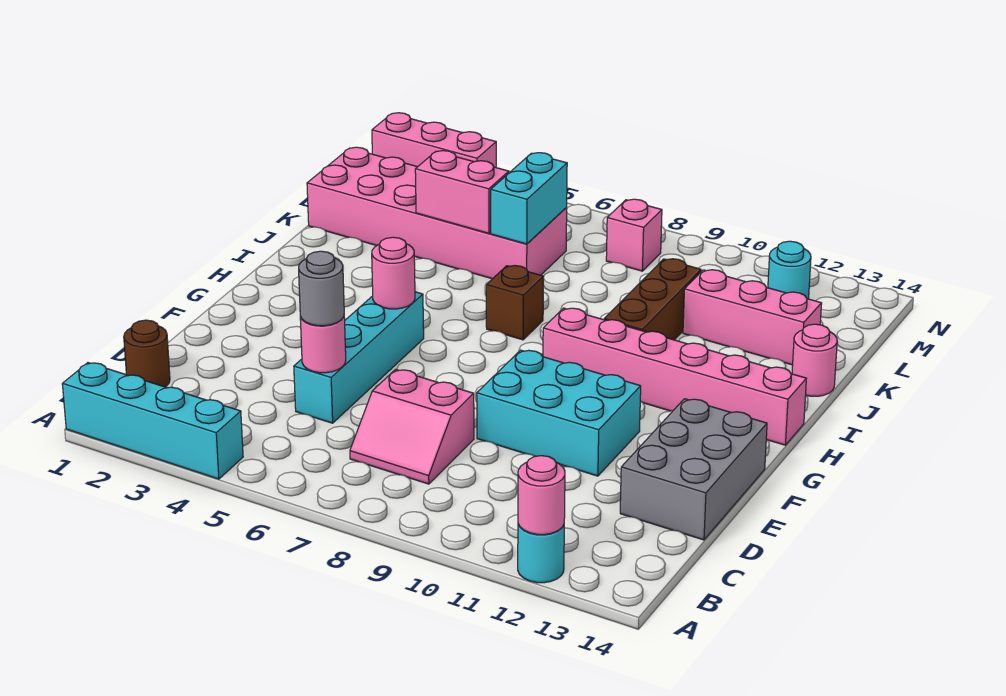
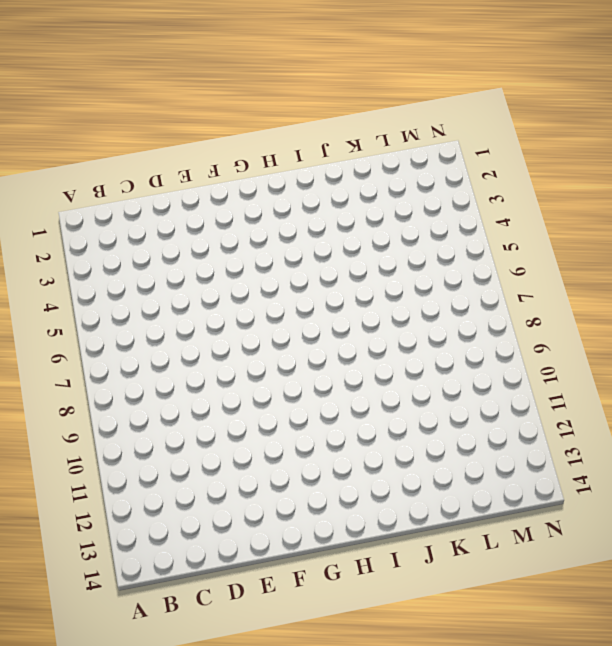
none -> cyan brick A1:A4 level 1
none -> cyan round brick A12 level 1
none -> brown round brick C1 level 1

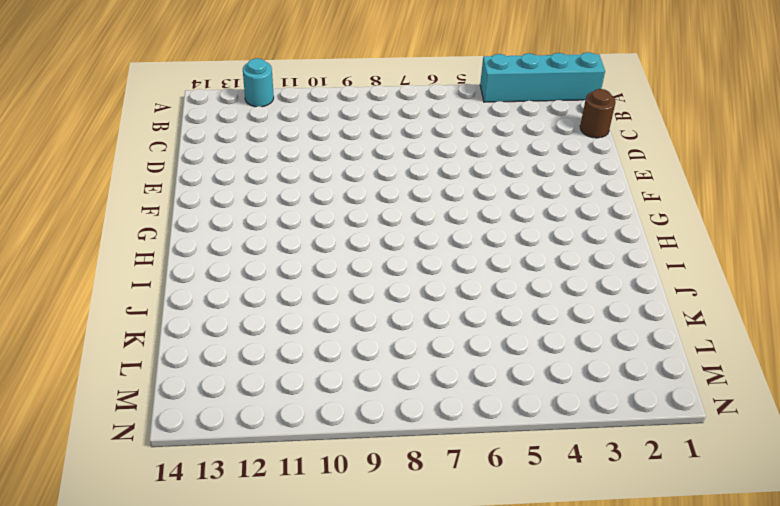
none -> pink slope C7:D8 level 1 top D
none -> cyan brick D5:G5 level 1
none -> grey brick D13:F14 level 1

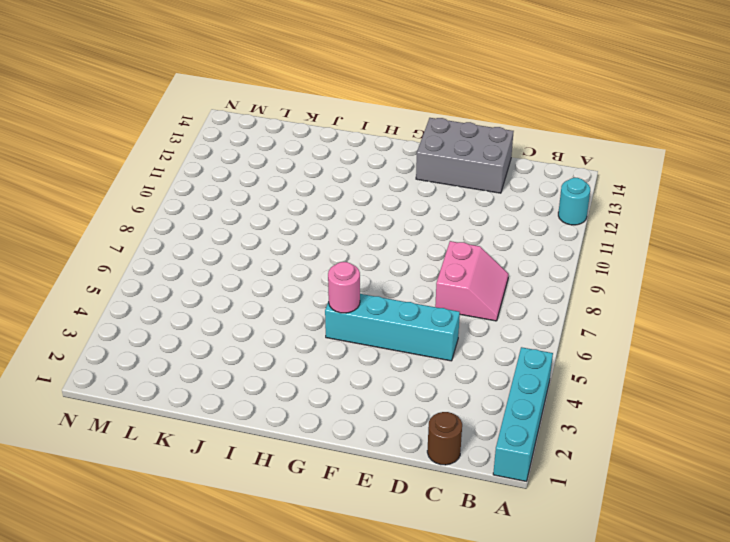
none -> cyan brick E9:F11 level 1
none -> pink brick H9:H14 level 1
none -> brown brick I7 level 1

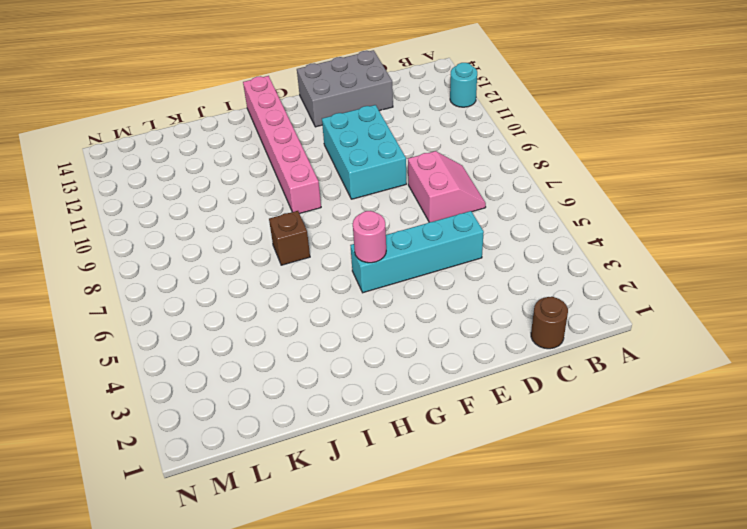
none -> cyan brick A1:A4 level 1
none -> brown brick I10:K10 level 1
none -> pink round brick J14 level 1

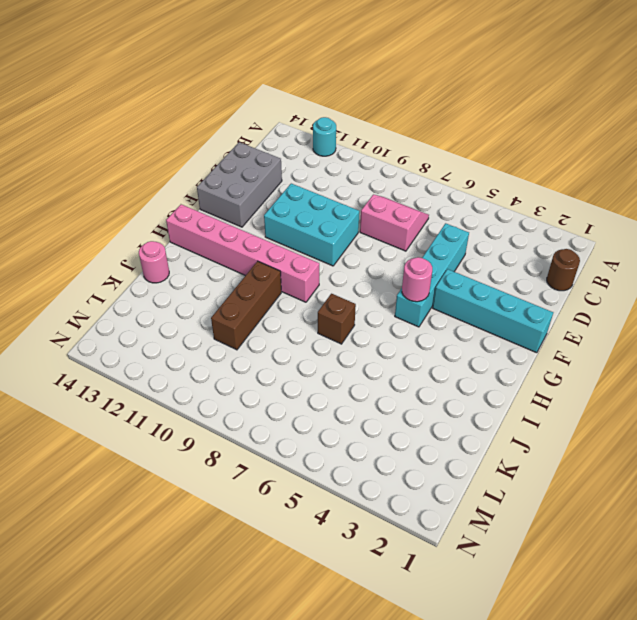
cyan brick F1:F4 level 1 -> cyan brick A1:A4 level 1
none -> pink brick K1:L6 level 1
none -> pink brick K11:K13 level 1
none -> pink brick M8 level 1

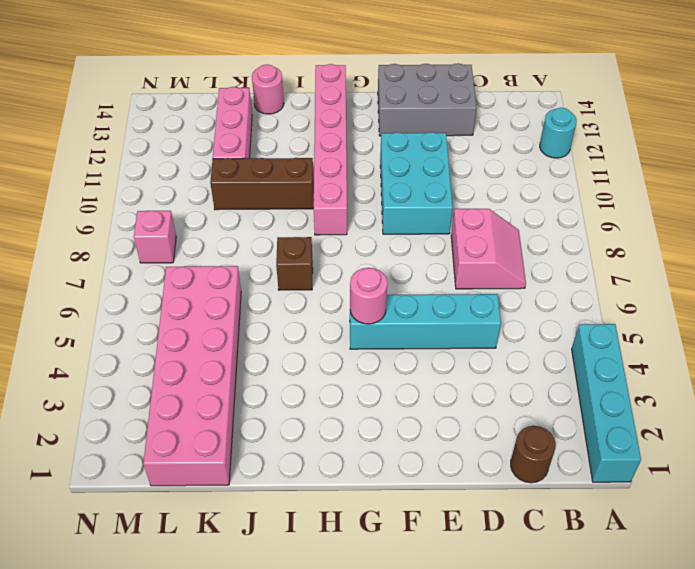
none -> cyan round brick M12 level 1
none -> pink brick N1:N3 level 1
none -> pink round brick A12 level 2

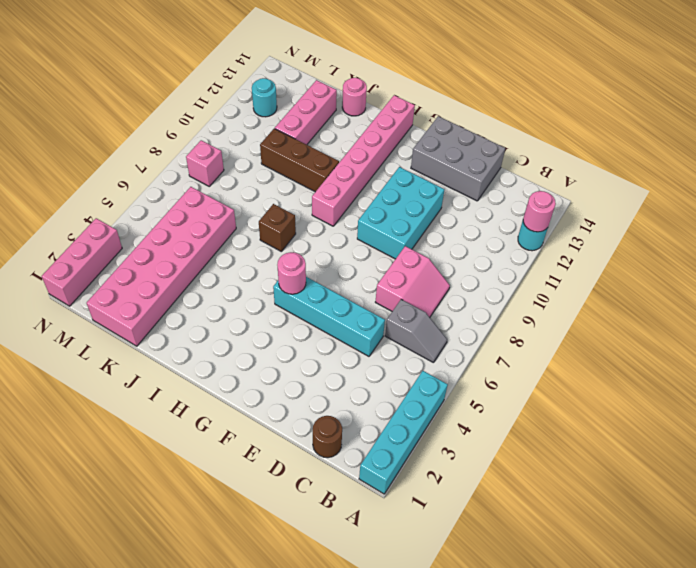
grey slope B6:C6 level 1 top C -> none
none -> pink round brick D5 level 2
none -> pink brick K4:K5 level 2
none -> cyan brick K6:L6 level 2

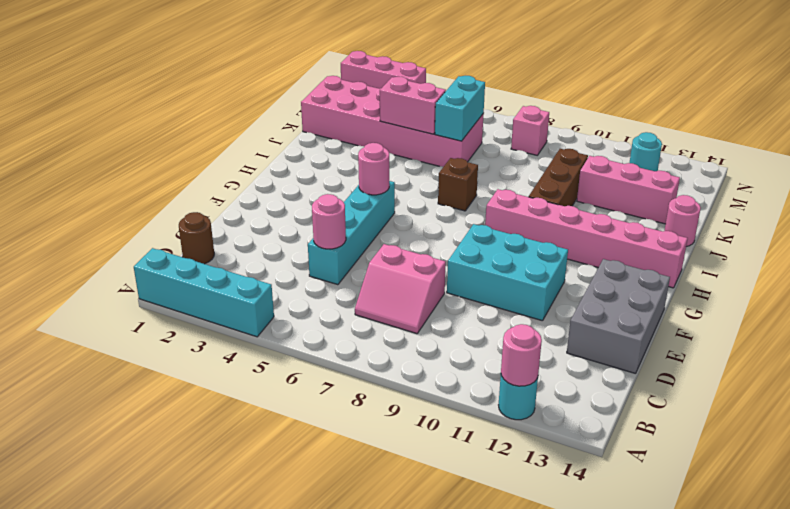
none -> grey round brick D5 level 3

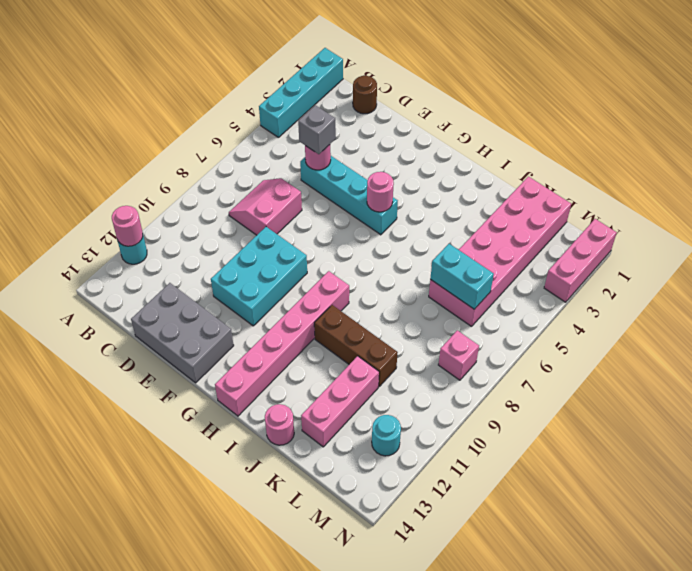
grey brick D5 level 3 -> grey round brick D5 level 3
none -> brown brick I7 level 1
none -> pink brick K4:K5 level 2

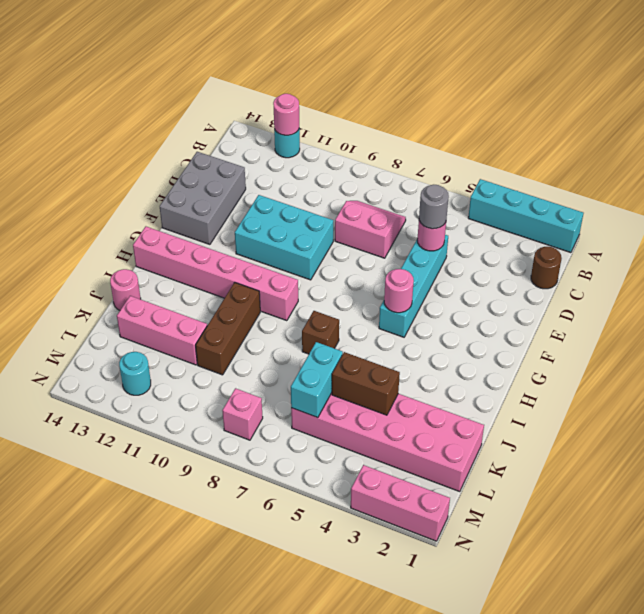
brown brick K4:K5 level 2 -> pink brick K4:K5 level 2

